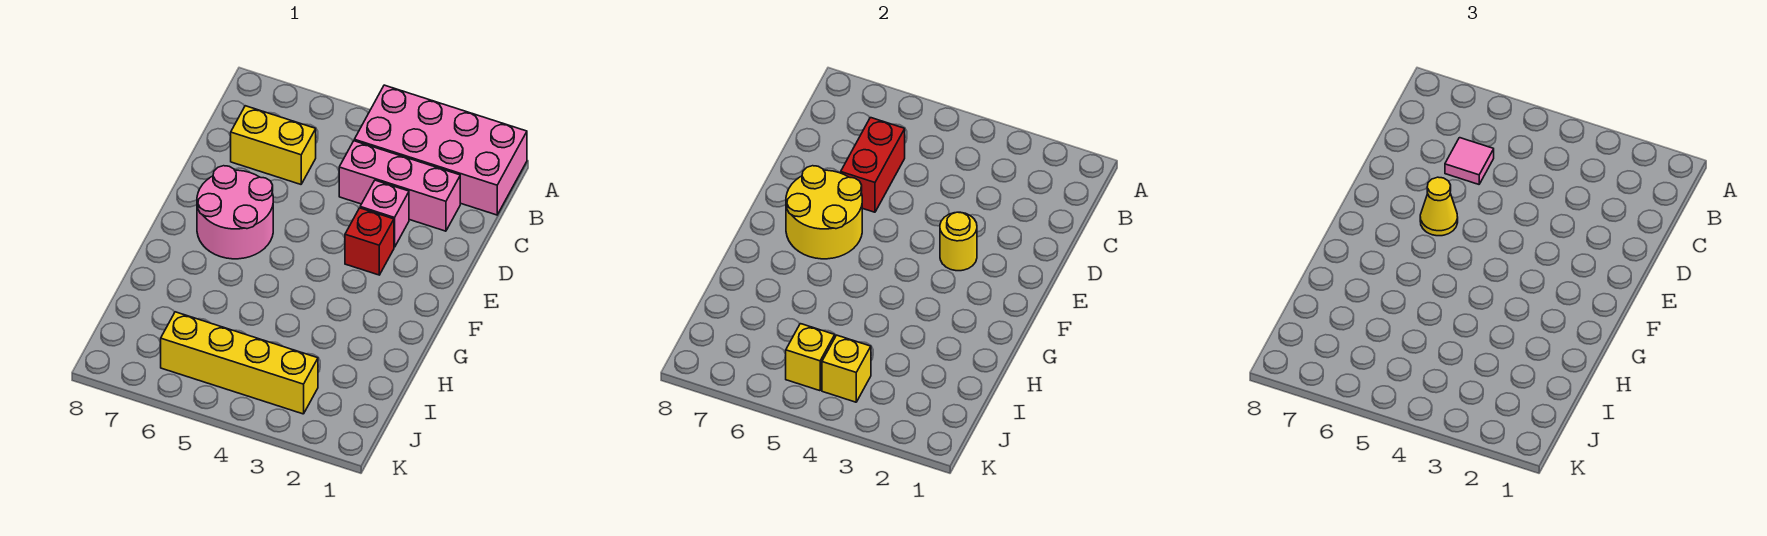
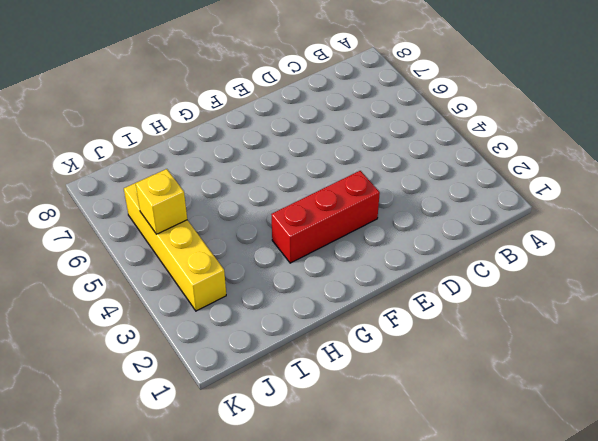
red brick E3:G3 level 1 -> red brick E3 level 1
none -> pink brick A1:B4 level 1
none -> pink brick C2:C4 level 1
none -> yellow brick C6:C7 level 1

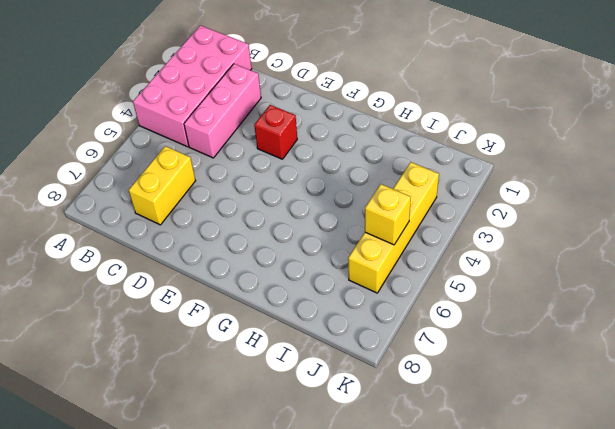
none -> pink brick D3 level 1
none -> pink round brick E6:F7 level 1
none -> red brick C6:D6 level 2

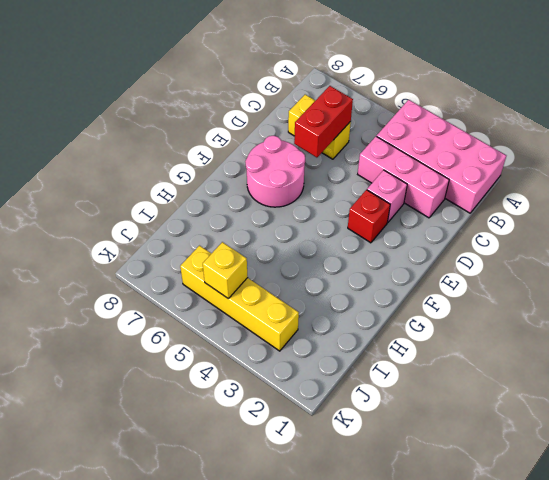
none -> yellow round brick E3 level 2
none -> yellow round brick E6:F7 level 2
none -> yellow brick J4 level 2

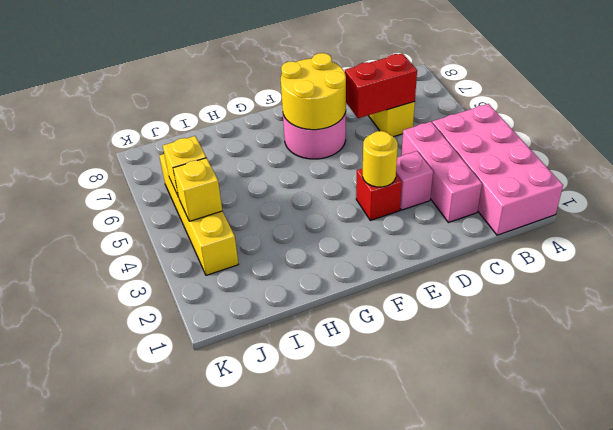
none -> pink tile C6 level 3
none -> yellow cone E6 level 3

